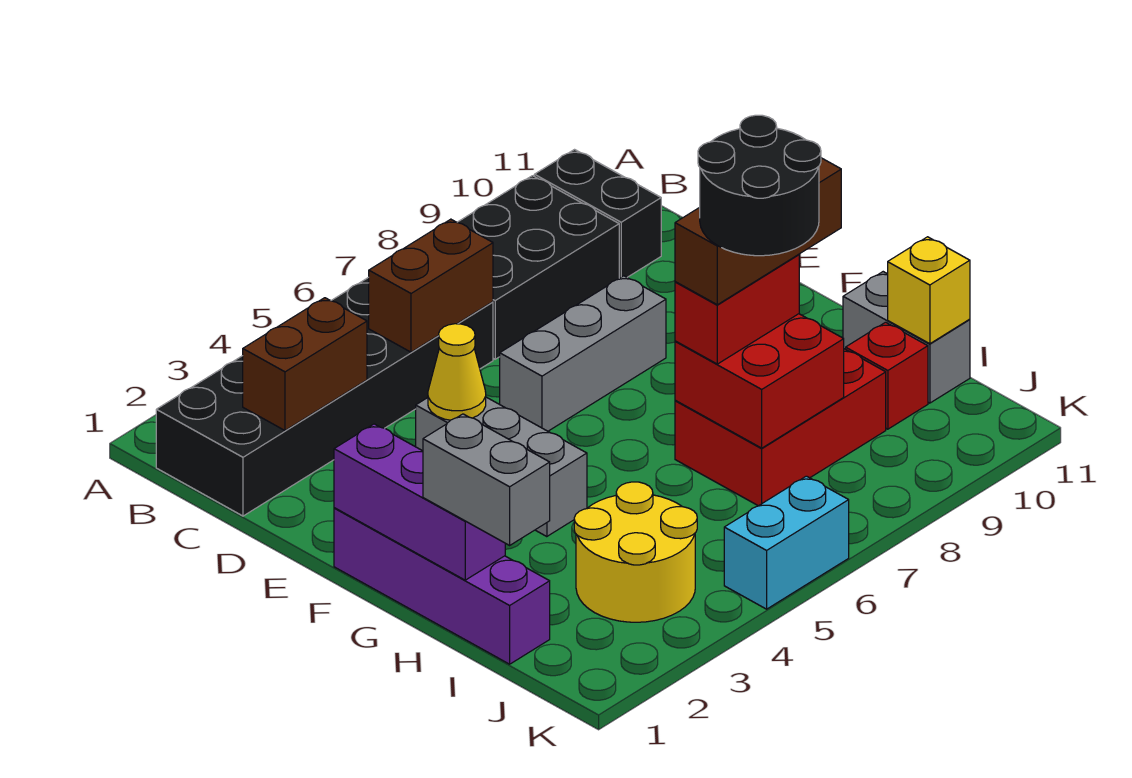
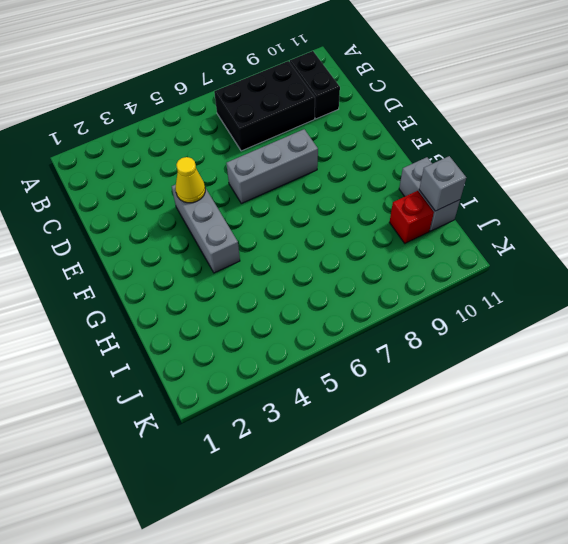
grey brick I11 level 2 -> yellow brick I11 level 2
none -> black brick B1:C6 level 1
none -> purple brick F1:I1 level 1
none -> red brick H7:I9 level 1

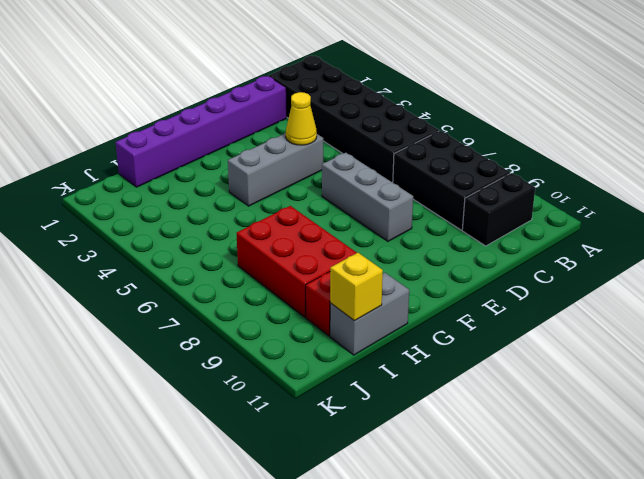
purple brick D1:I1 level 1 -> purple brick F1:I1 level 1
none -> yellow round brick I3:J4 level 1
none -> cyan brick K5:K6 level 1
none -> brown brick C2:C3 level 2

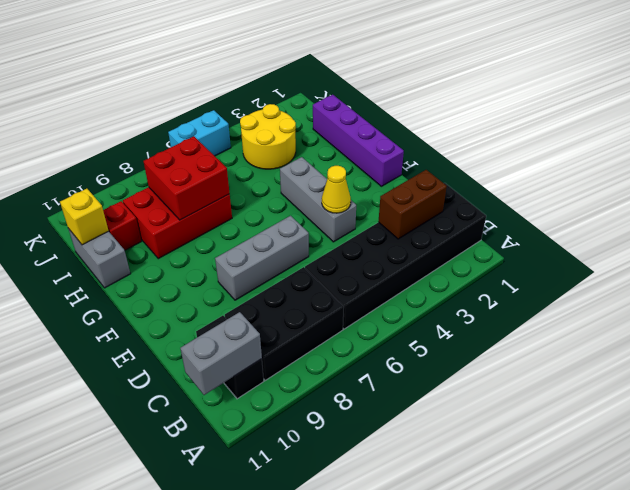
grey brick B10:B11 level 2 -> grey brick H1:I1 level 3
none -> brown brick C5:C6 level 2
none -> purple brick F1:H1 level 2
none -> red brick H7:H8 level 3

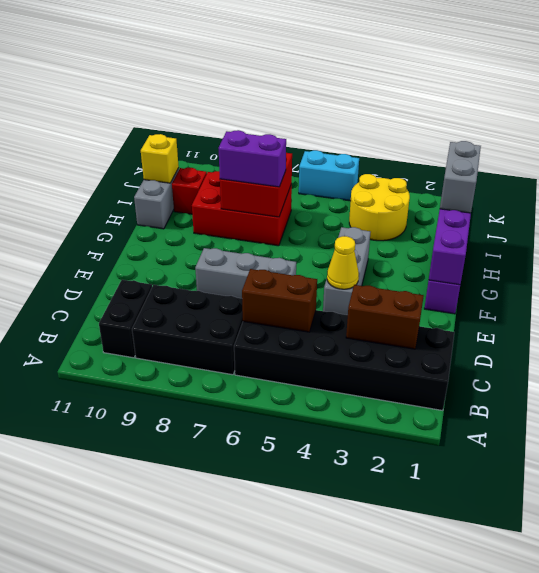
purple brick H7:H8 level 3 -> red brick H7:H8 level 3
none -> brown brick H7:H9 level 4
none -> black round brick H7:I8 level 5

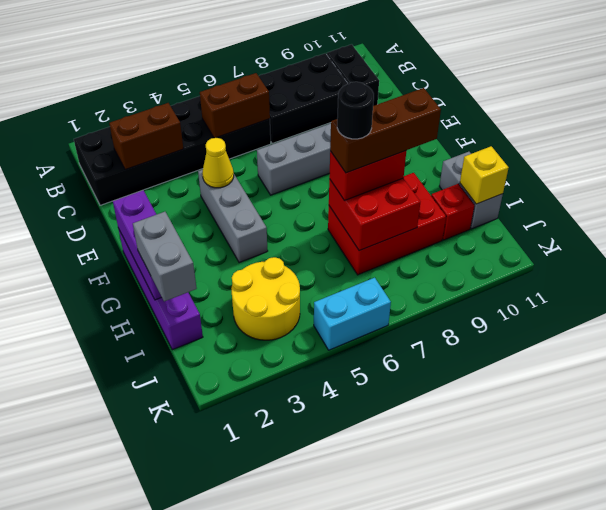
black round brick H7 level 5 -> black round brick H7:I8 level 5

